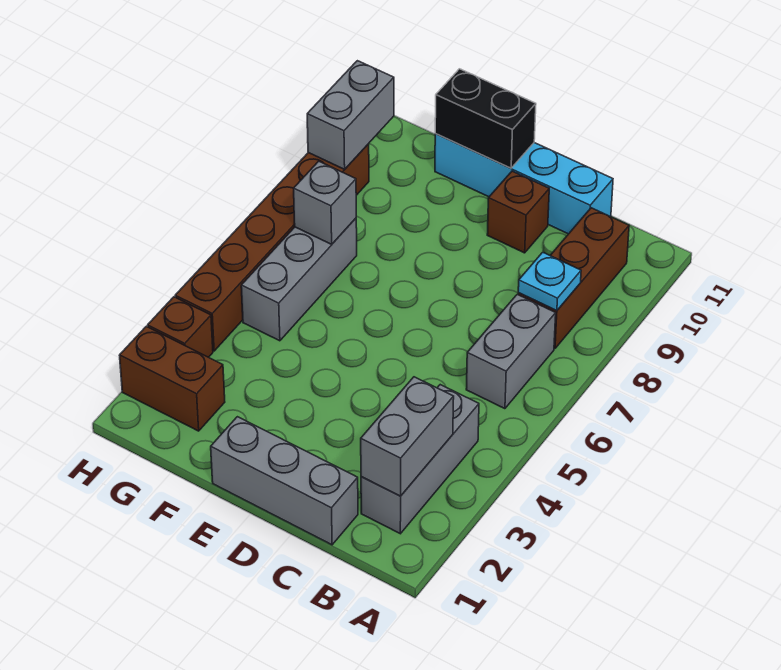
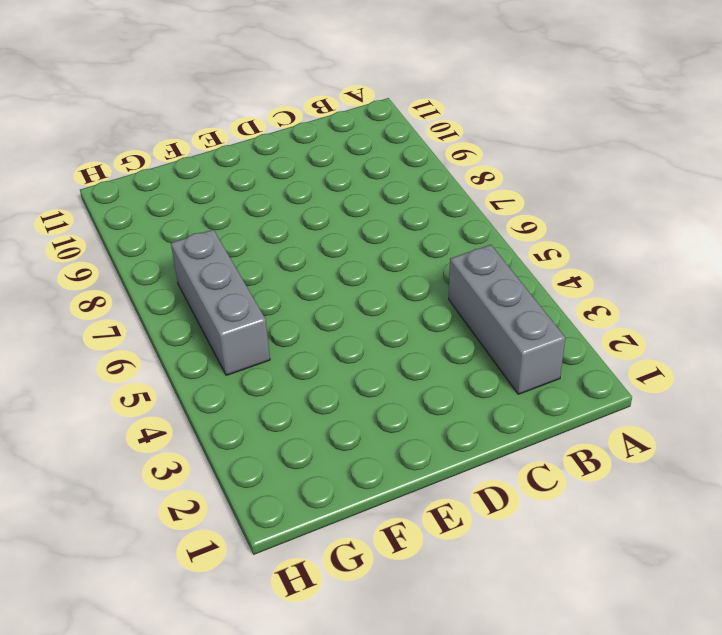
none -> grey brick B6:B7 level 1
none -> brown brick B8:B10 level 1
none -> grey brick C1:E1 level 1

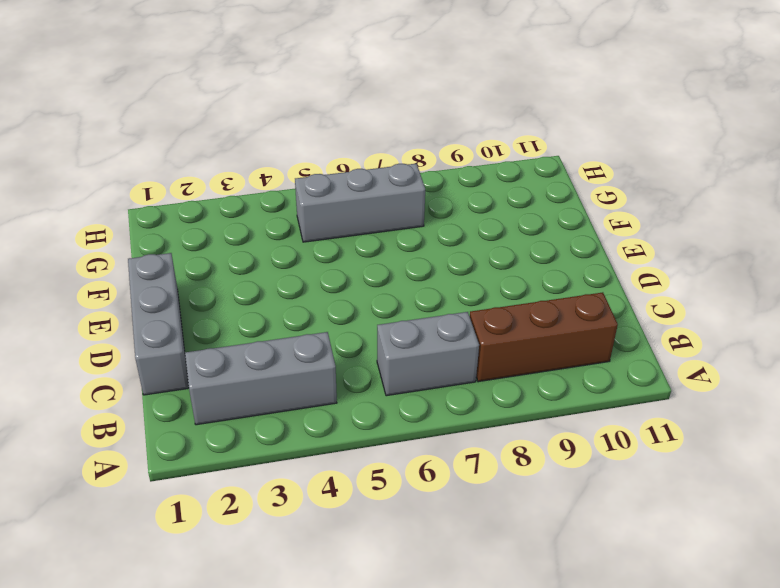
none -> cyan brick C11:F11 level 1
none -> brown brick D10 level 1
none -> brown brick G2:H2 level 1

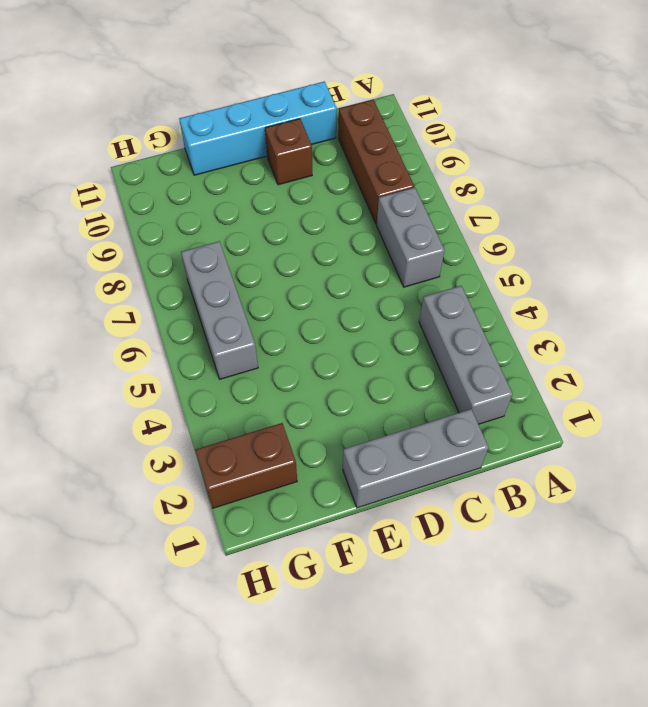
none -> brown brick H3 level 1
none -> brown brick H4:H9 level 1
none -> grey brick B2:B3 level 2

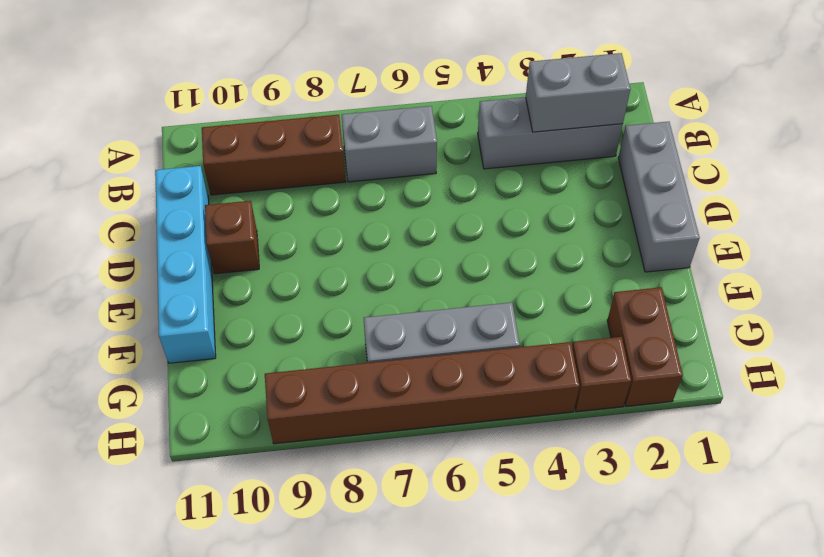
none -> cyan plate B8 level 2
none -> black brick E11:F11 level 2
none -> grey brick G7 level 2

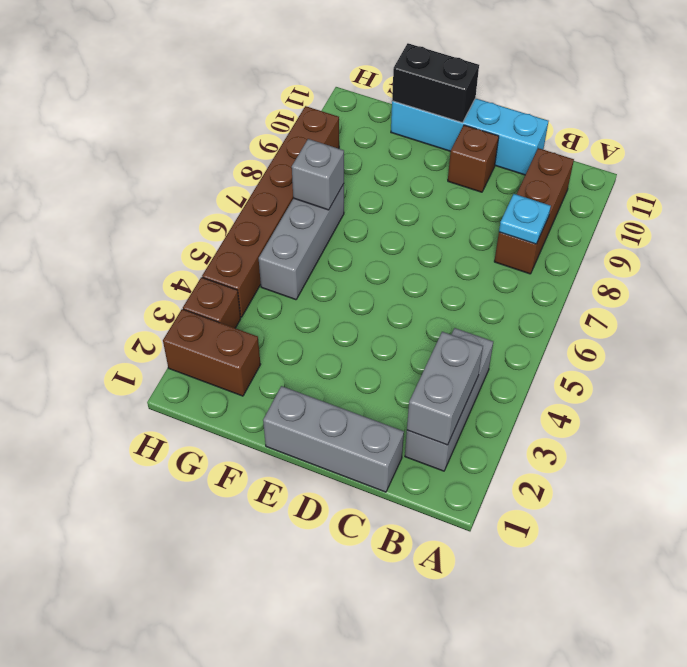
none -> grey brick B6:B7 level 1
none -> grey brick H9:H10 level 2

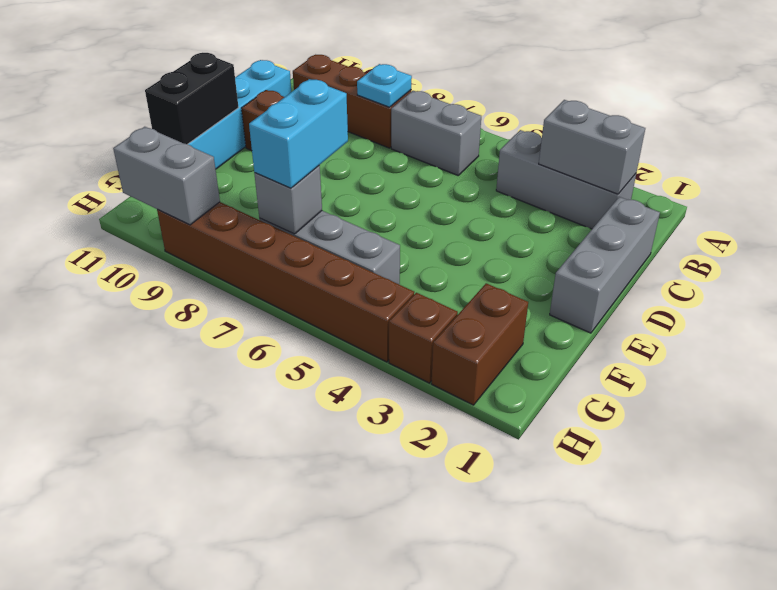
cyan brick F7:G7 level 3 -> none

